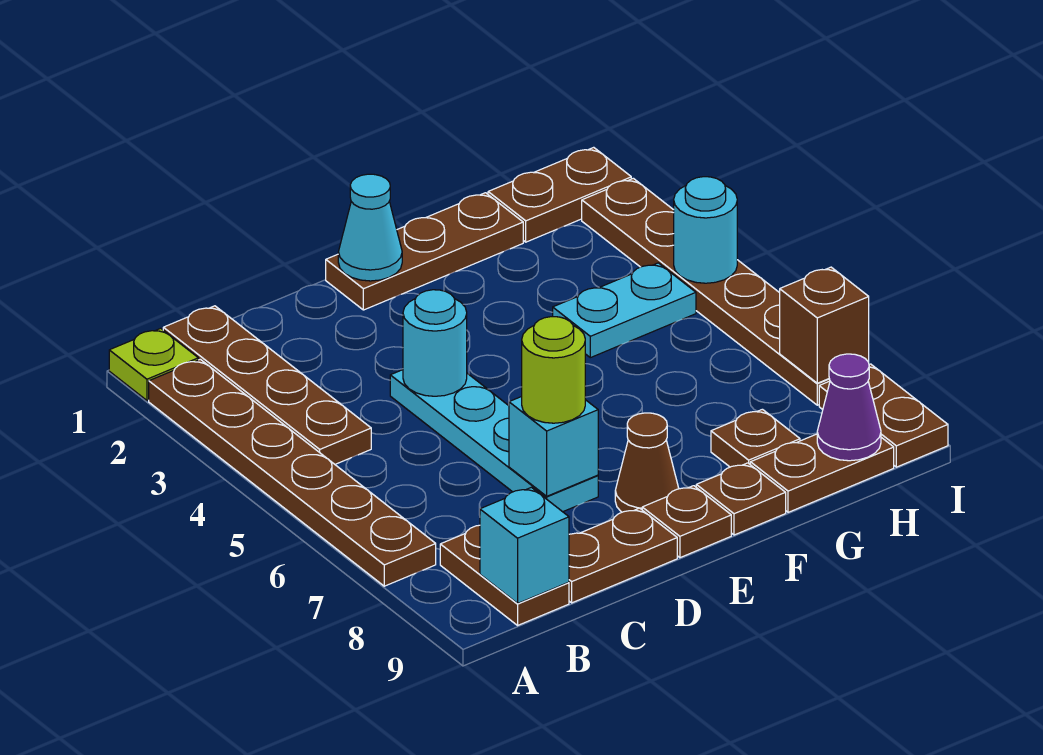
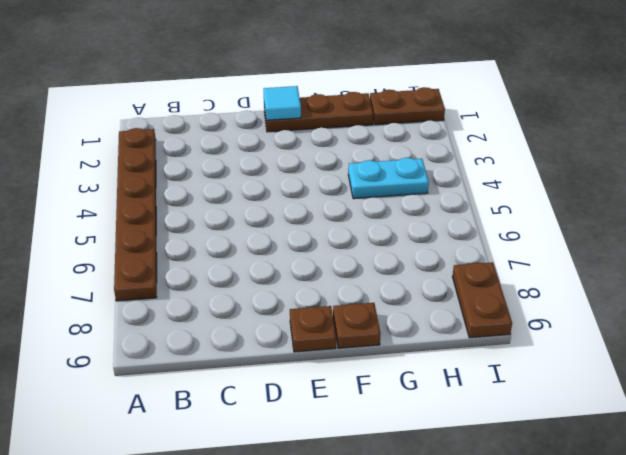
cyan tile E1 level 2 -> cyan cone E1 level 2
none -> lime plate A1 level 1
none -> brown plate B1:B4 level 1
none -> brown plate B8:B9 level 1

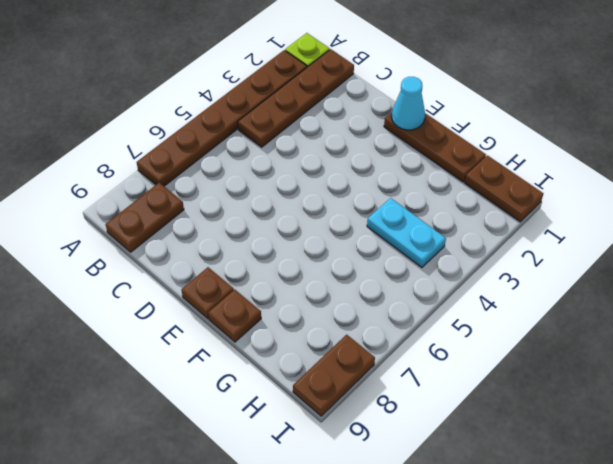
none -> brown plate C9:D9 level 1
none -> cyan plate D4:D7 level 1
none -> brown cone E8 level 1

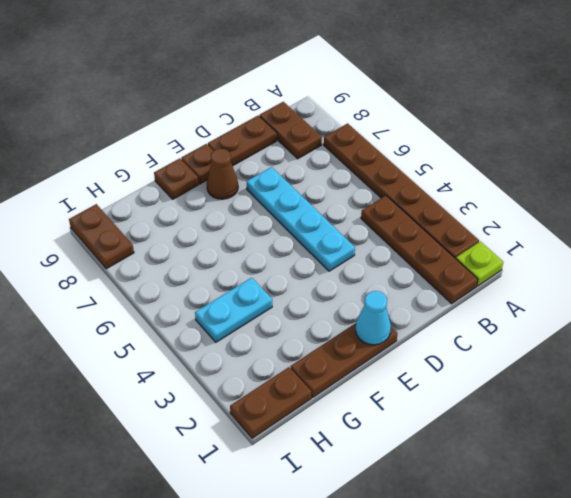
none -> brown plate G8 level 1
none -> brown plate G9:H9 level 1
none -> brown plate I2:I7 level 1

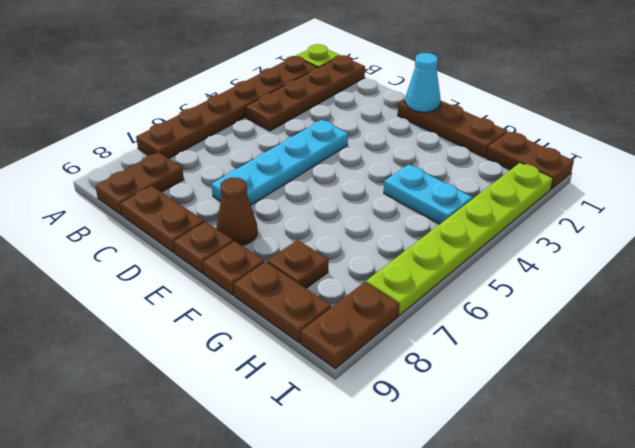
lime plate I2:I7 level 1 -> brown plate I2:I7 level 1
none -> cyan brick B9 level 2
none -> cyan round brick D4 level 2
none -> cyan brick D7 level 2

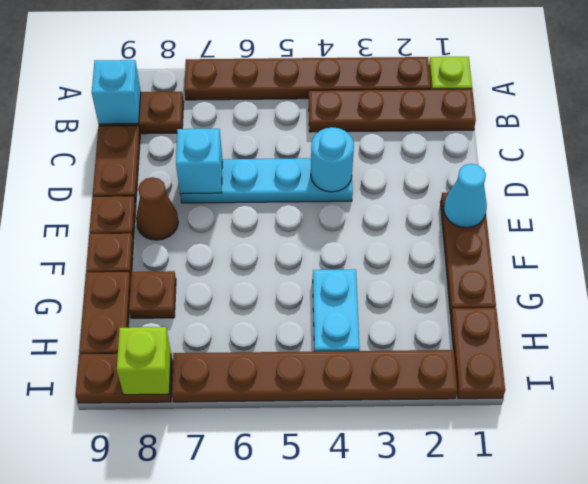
lime brick I8 level 2 -> none
none -> purple cone H9 level 2
none -> cyan round brick I4 level 2
none -> brown brick I7 level 2

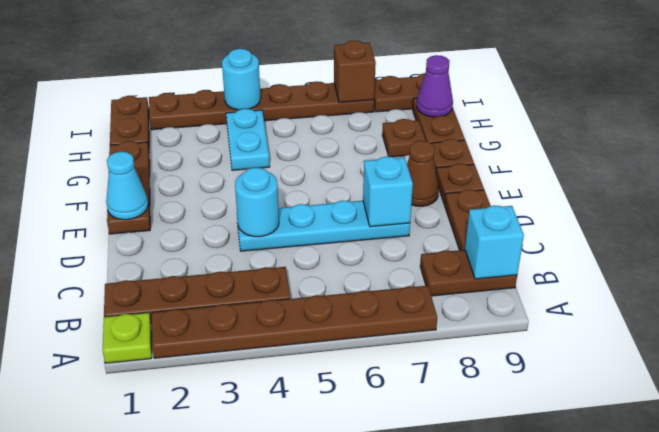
none -> lime round brick D7 level 3

